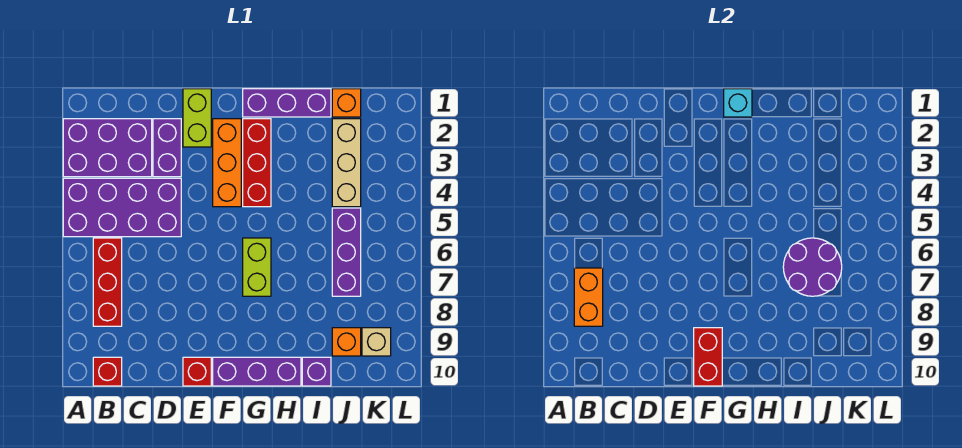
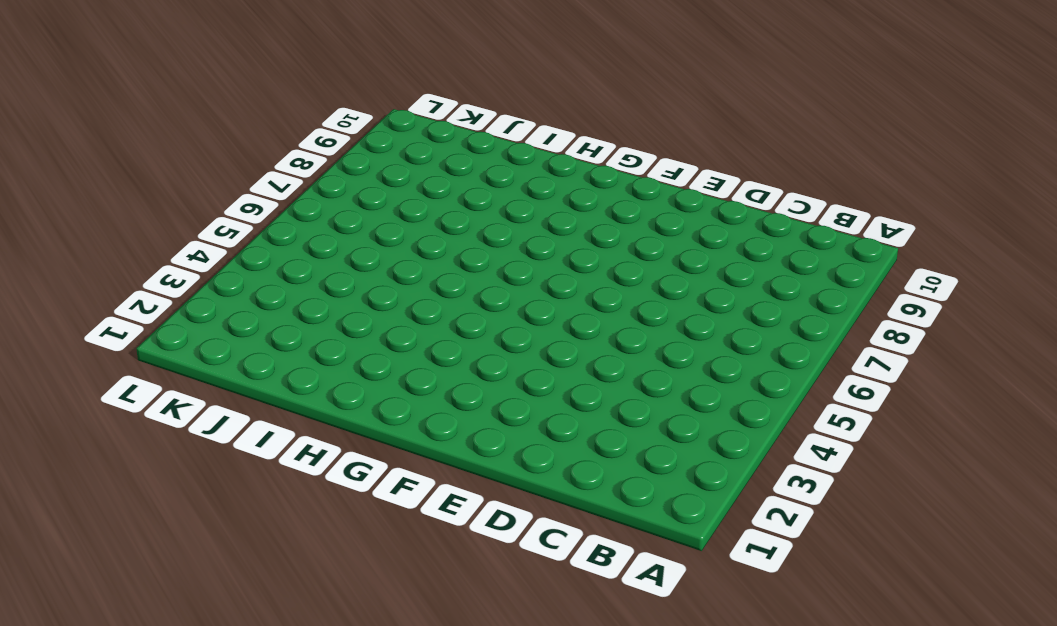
none -> purple brick A2:C3 level 1
none -> purple brick A4:D5 level 1
none -> red brick B6:B8 level 1

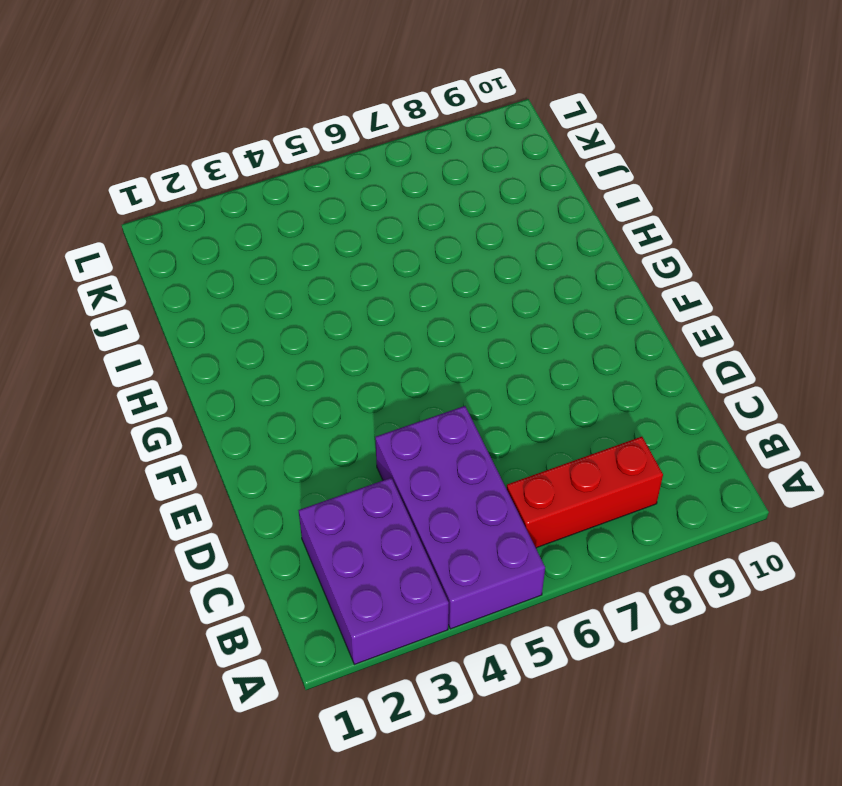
none -> red brick B10 level 1
none -> purple brick D2:D3 level 1
none -> lime brick E1:E2 level 1

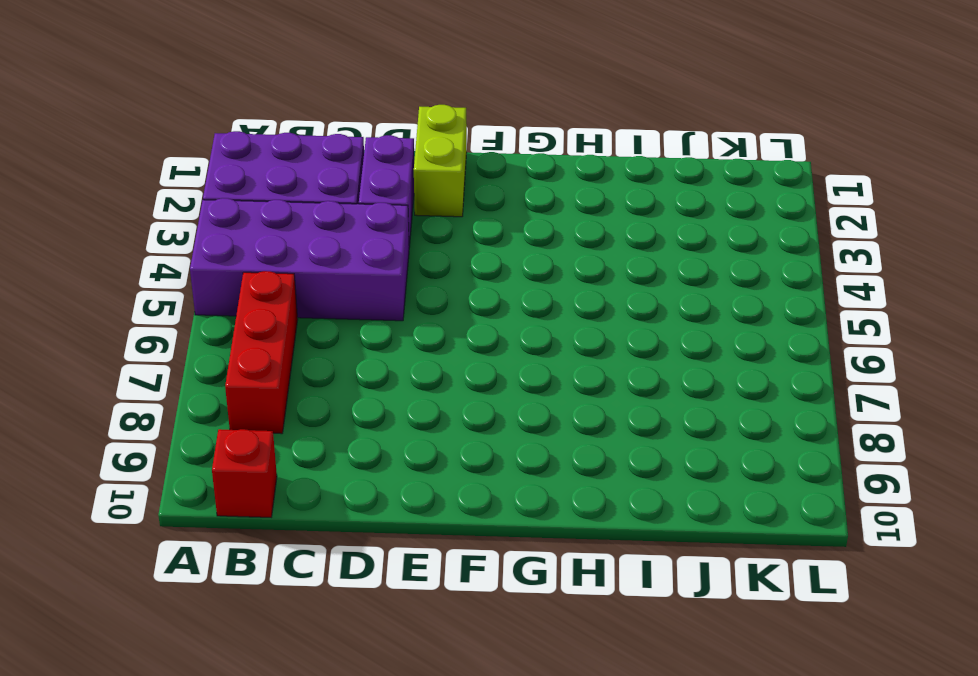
none -> red brick E10 level 1
none -> orange brick F2:F4 level 1
none -> purple brick F10:H10 level 1

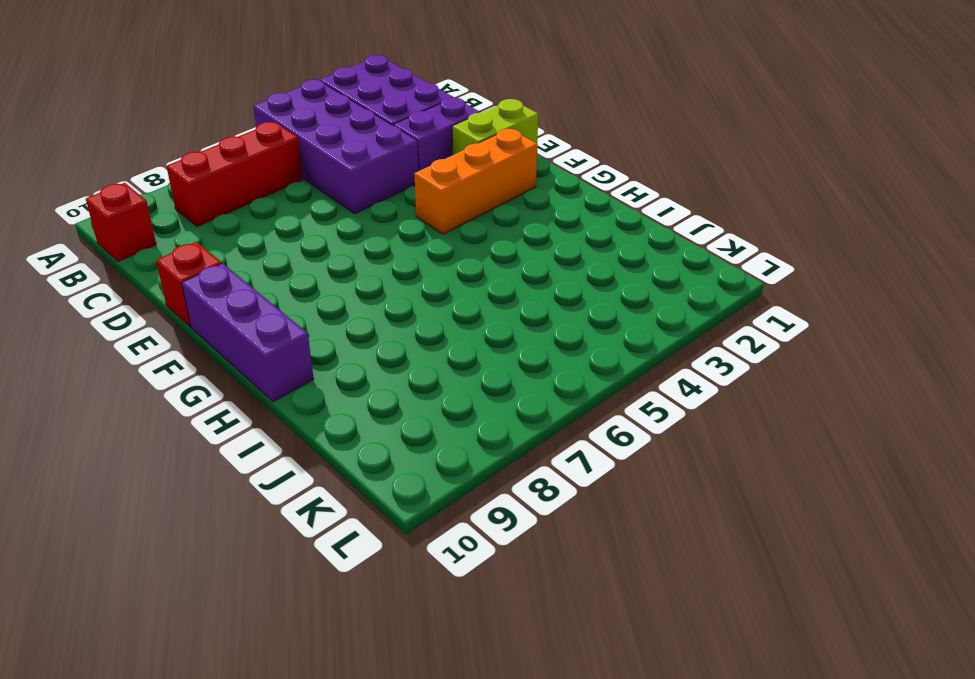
none -> purple brick G1:I1 level 1
none -> red brick G2:G4 level 1
none -> lime brick G6:G7 level 1

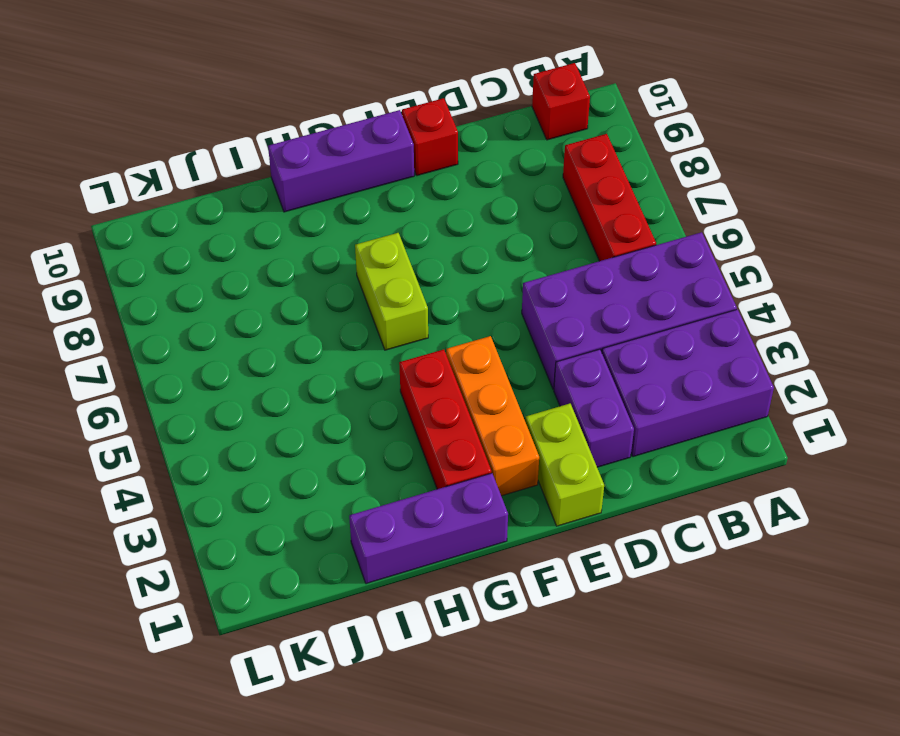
none -> purple brick I10 level 1
none -> orange brick J1 level 1
none -> tan brick J2:J4 level 1

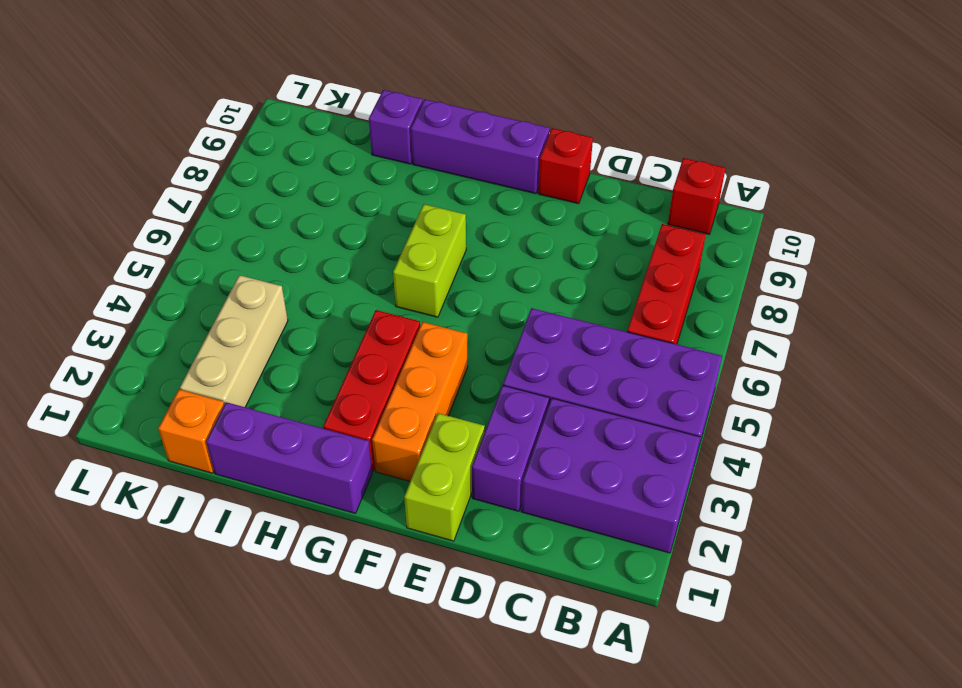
none -> purple brick J5:J7 level 1
none -> orange brick J9 level 1
none -> tan brick K9 level 1

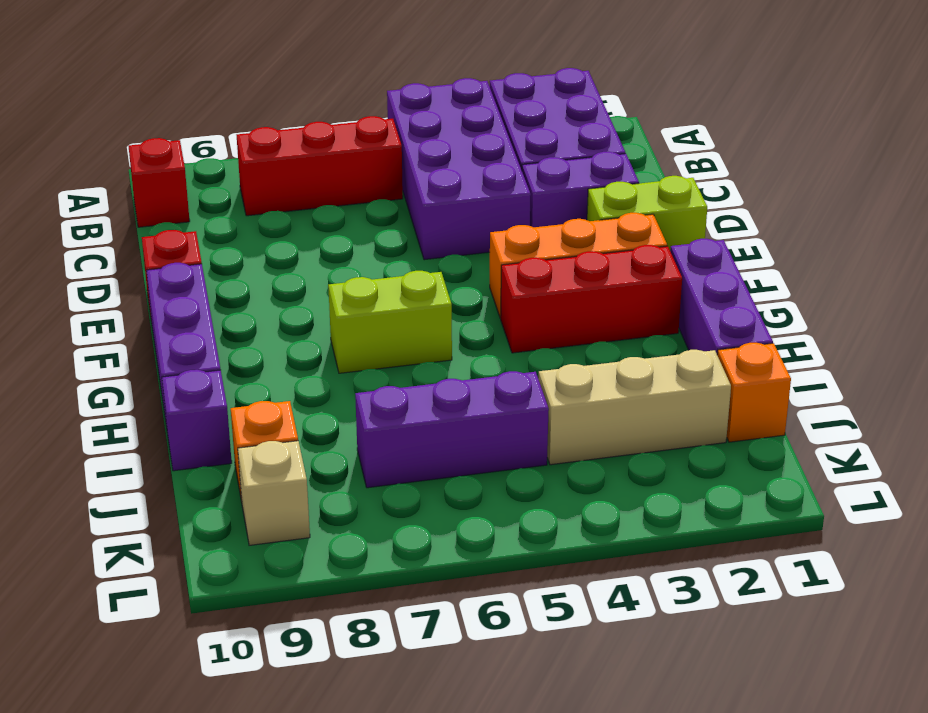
none -> orange brick B7:B8 level 2
none -> red brick F9:F10 level 2
none -> cyan brick G1 level 2

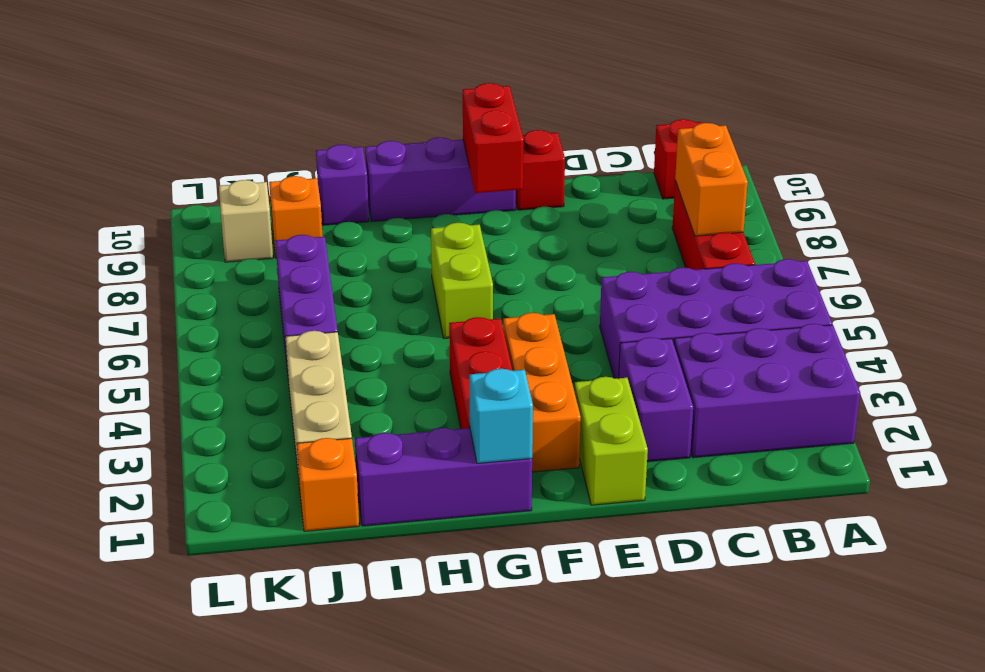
none -> purple round brick I6:J7 level 2

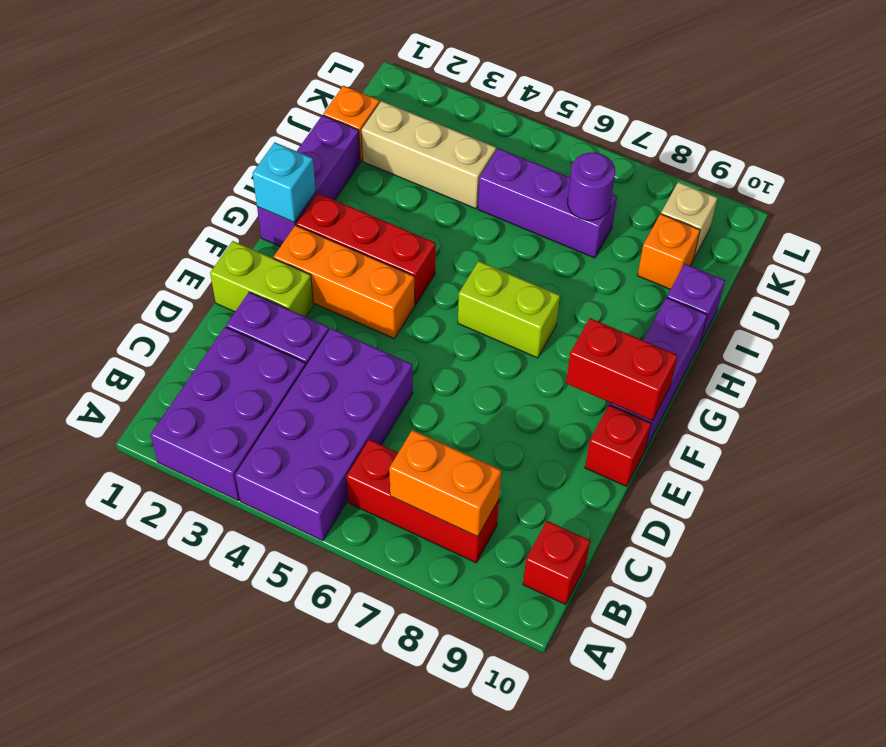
purple round brick J7 level 2 -> purple round brick I6:J7 level 2

